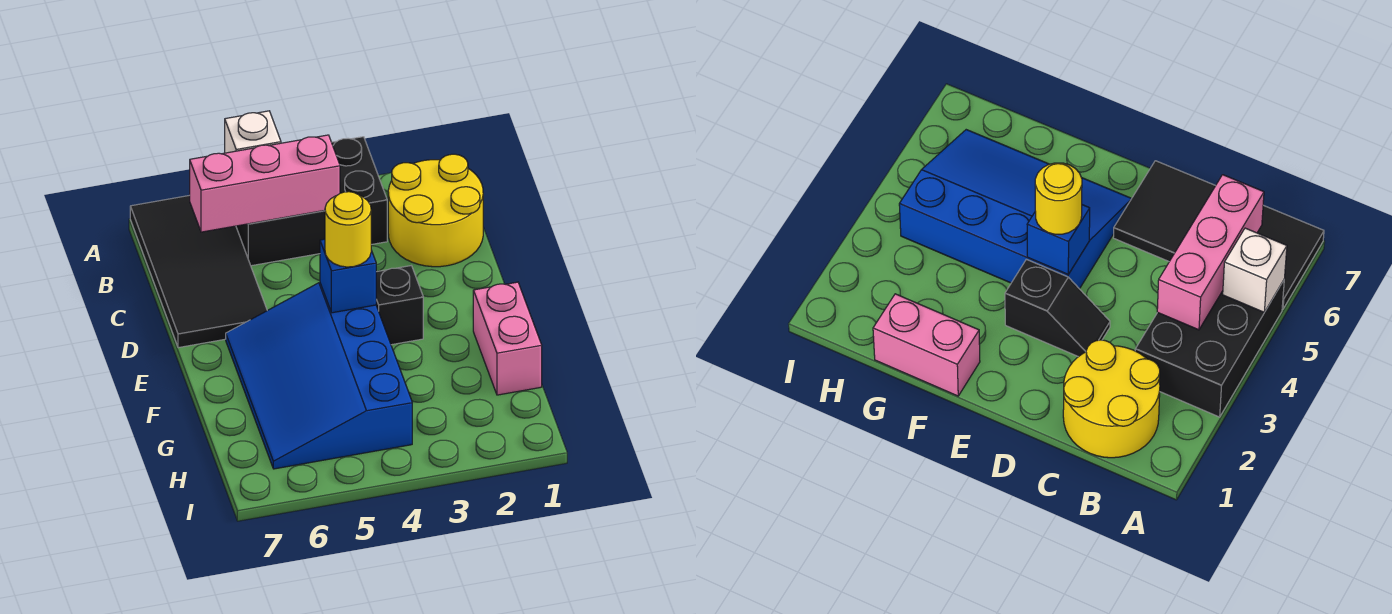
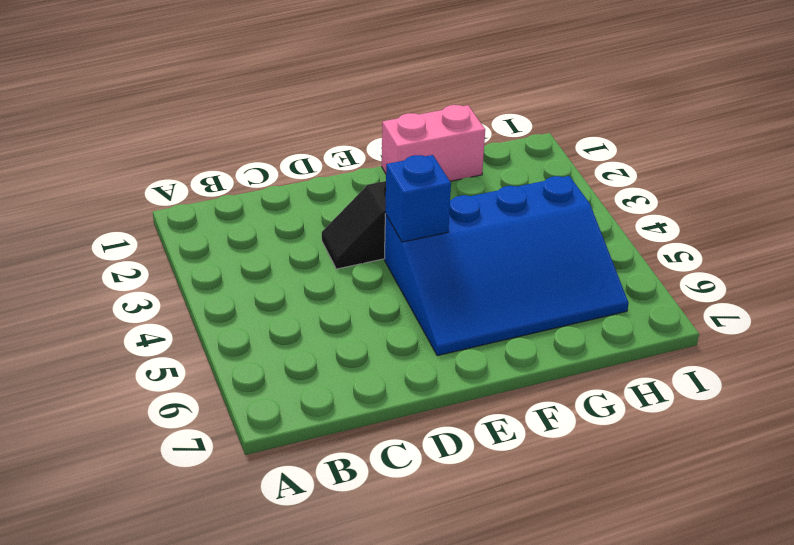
none -> black brick A3:B5 level 1
none -> black tile A6:D7 level 1

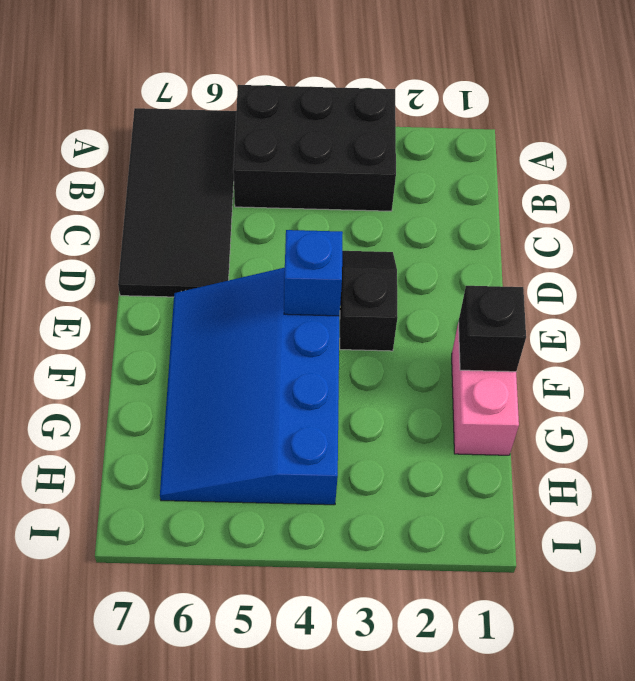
black brick F1 level 2 -> none
none -> yellow round brick B1:C2 level 1
none -> white brick A5 level 2

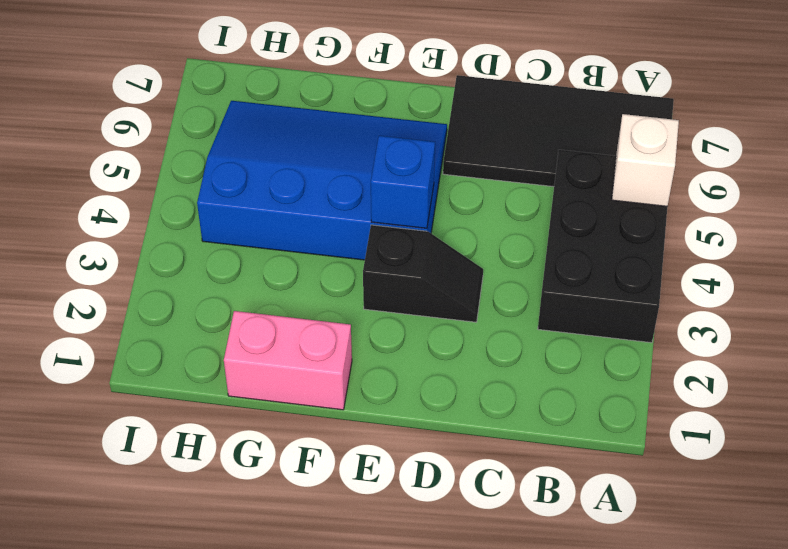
none -> yellow round brick B1:C2 level 1
none -> pink brick B4:B6 level 2

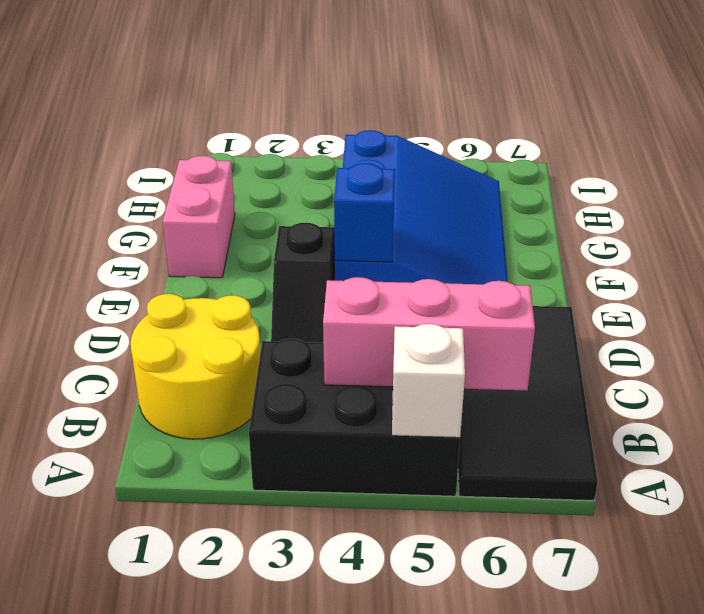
none -> yellow round brick E4 level 3

